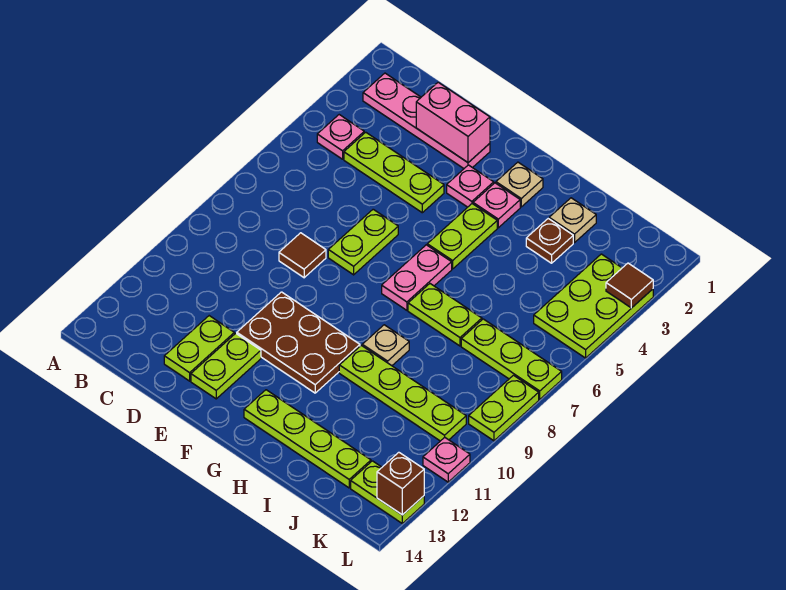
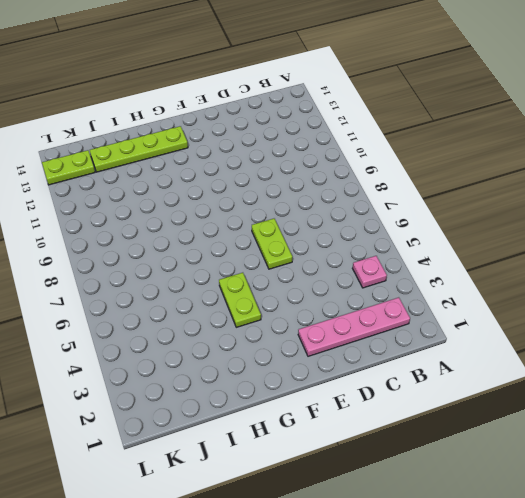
none -> lime plate C4:E4 level 1
none -> brown tile D8 level 1
none -> lime plate D12:D13 level 1

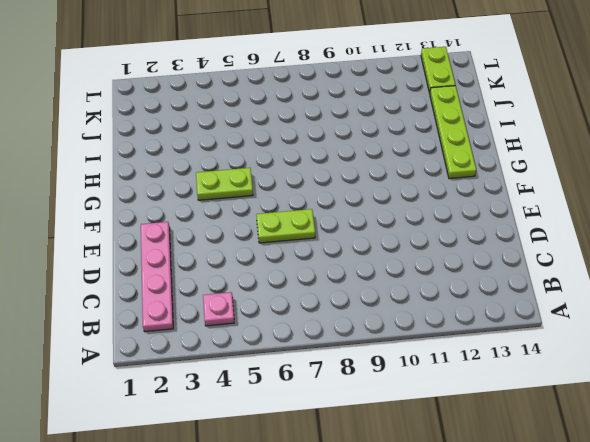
none -> lime plate C4:E4 level 1
none -> brown tile D8 level 1
none -> lime plate D12:D13 level 1

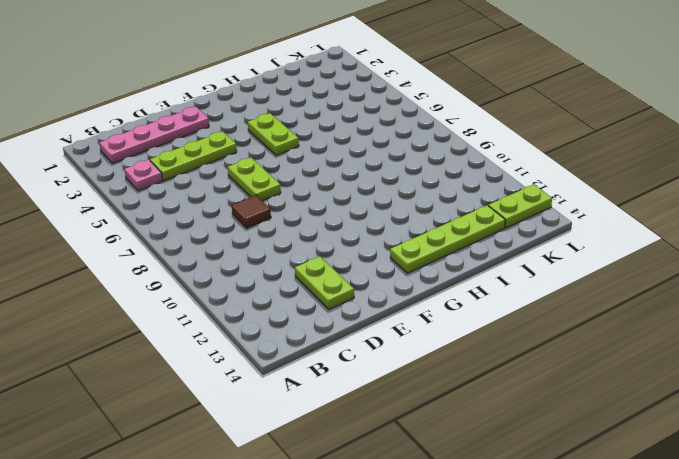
none -> brown plate E10:G11 level 1
none -> lime plate E12:E13 level 1
none -> pink plate F3 level 1

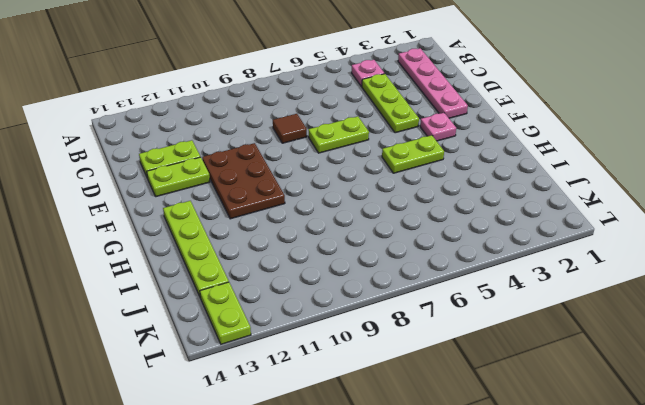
none -> tan plate G2 level 1
none -> pink plate G3 level 1
none -> pink plate G6:G7 level 1

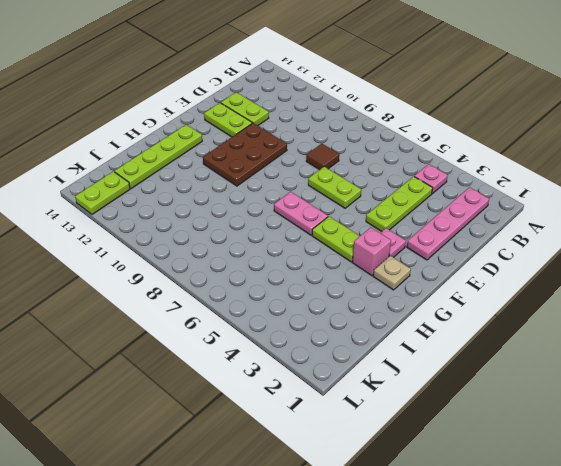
pink brick G3 level 1 -> pink plate G3 level 1
none -> lime plate H7:I7 level 1
none -> tan plate H9 level 1
none -> lime plate H10:K10 level 1

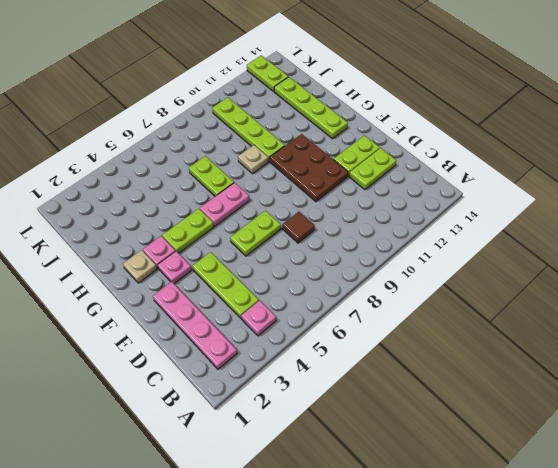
none -> tan plate I2 level 1
none -> brown plate I3 level 1
none -> lime plate J7:L7 level 1

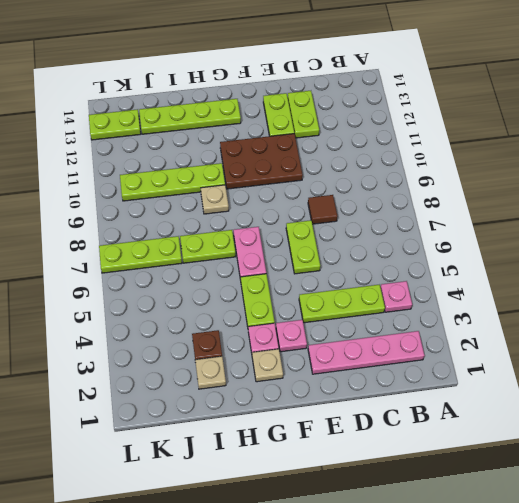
none -> lime plate K3:L5 level 1
none -> lime plate L8:L9 level 1
none -> pink plate L11 level 1

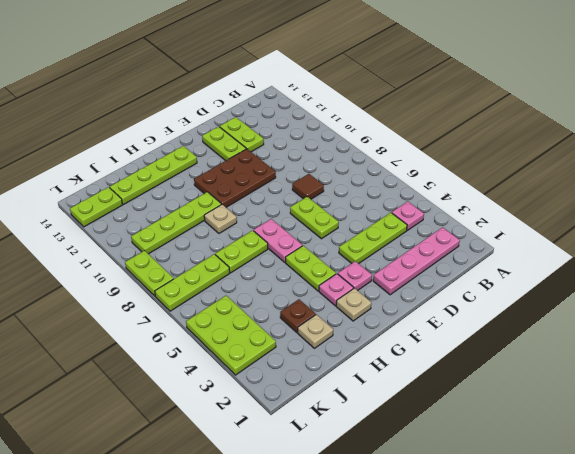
none -> pink plate L11 level 1
none -> pink brick D2:E2 level 2
none -> brown tile L3 level 2

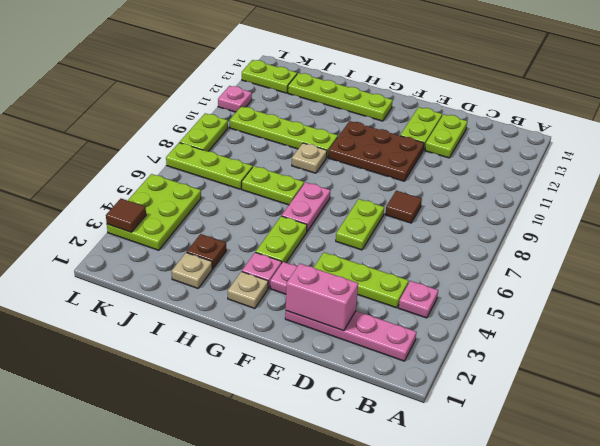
none -> brown brick L13 level 2

